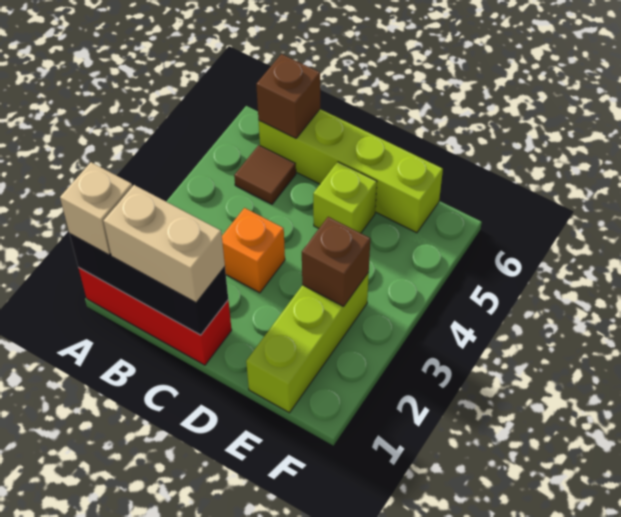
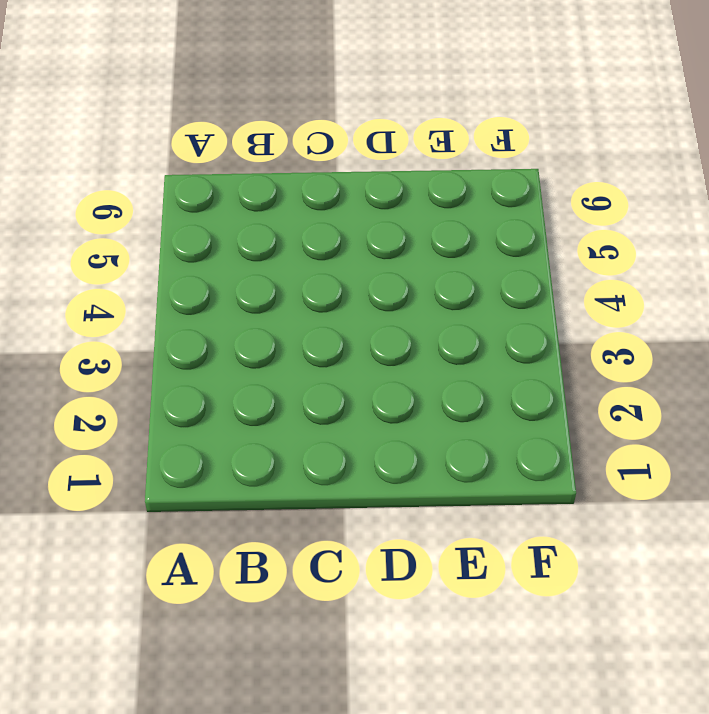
none -> red brick A1:C1 level 1
none -> brown tile B5 level 1

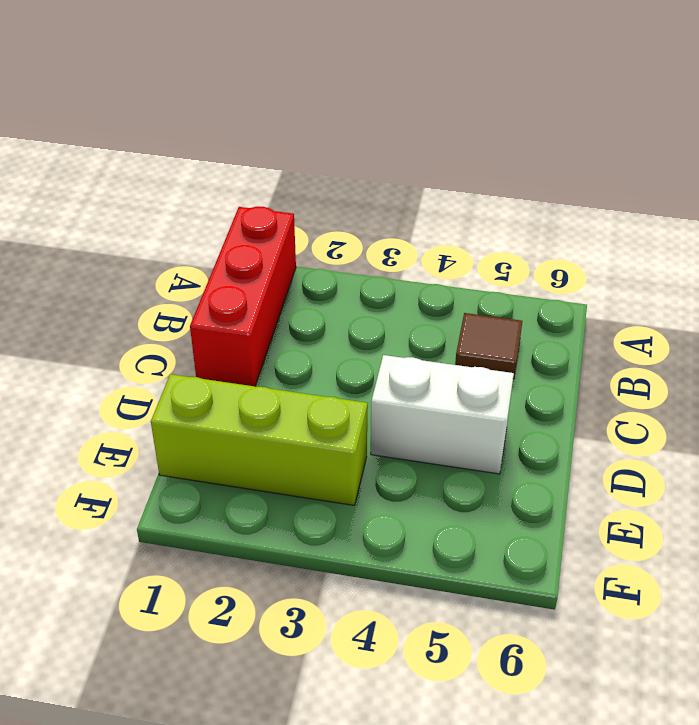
white brick D4:D5 level 1 -> lime brick D5 level 1
none -> lime brick B6:E6 level 1
none -> orange brick C3 level 1

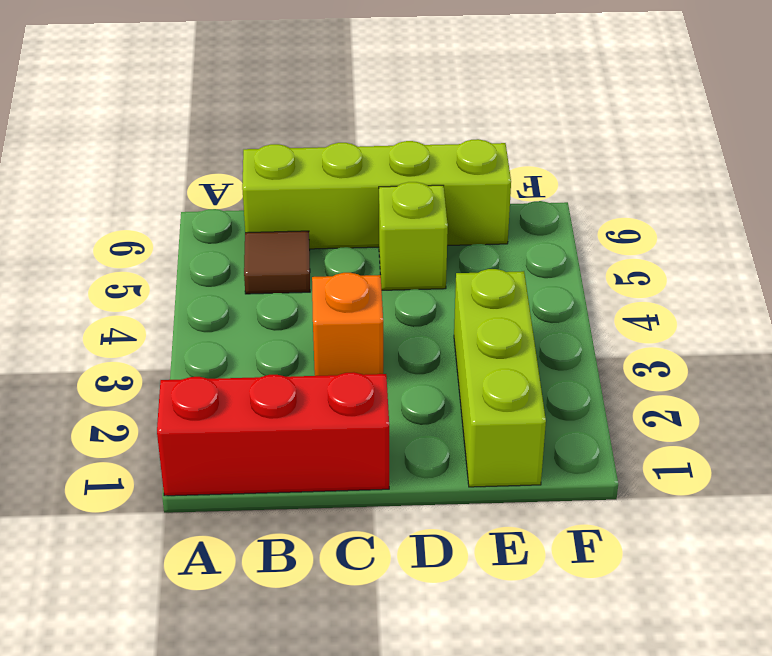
none -> black brick A1:C1 level 2
none -> brown brick B6 level 2

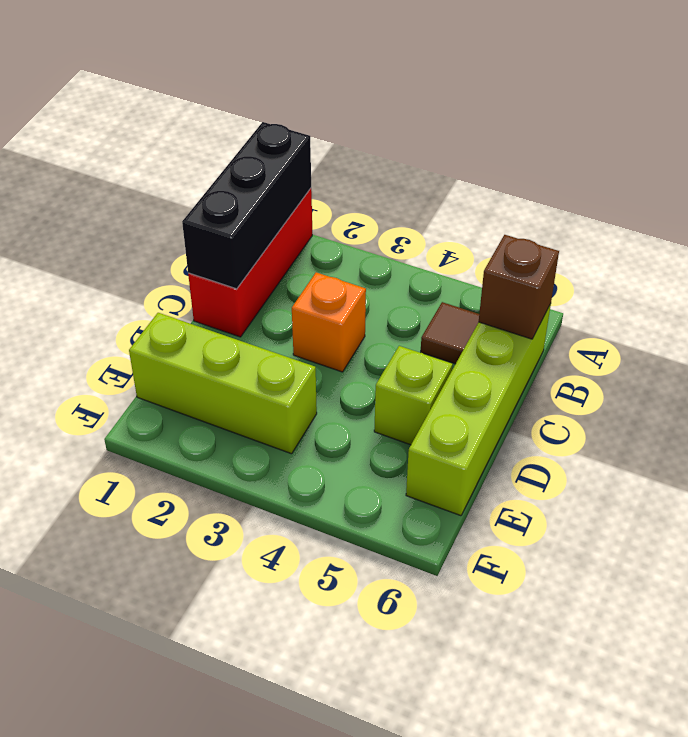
none -> brown brick E3 level 2
none -> tan brick A1 level 3

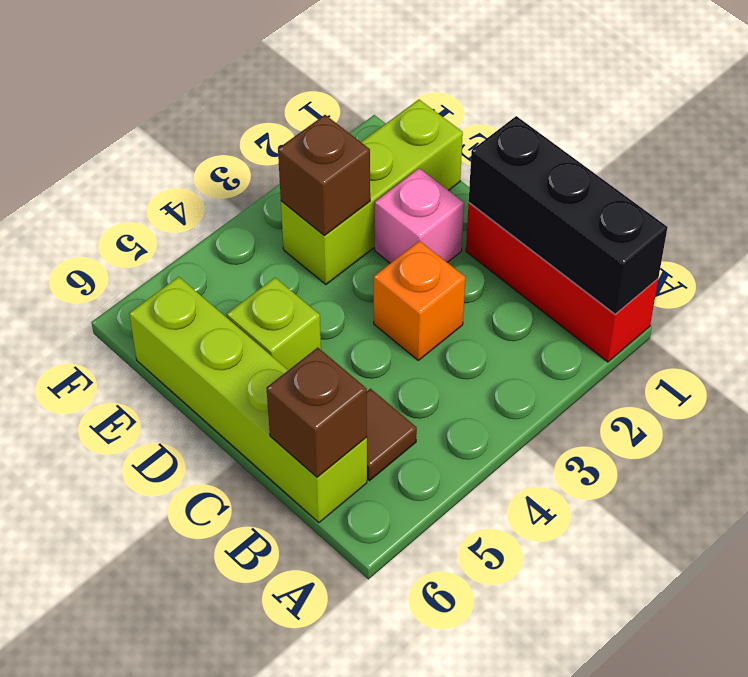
pink brick D2 level 1 -> none
none -> tan brick A1 level 3
none -> tan brick B1:C1 level 3

